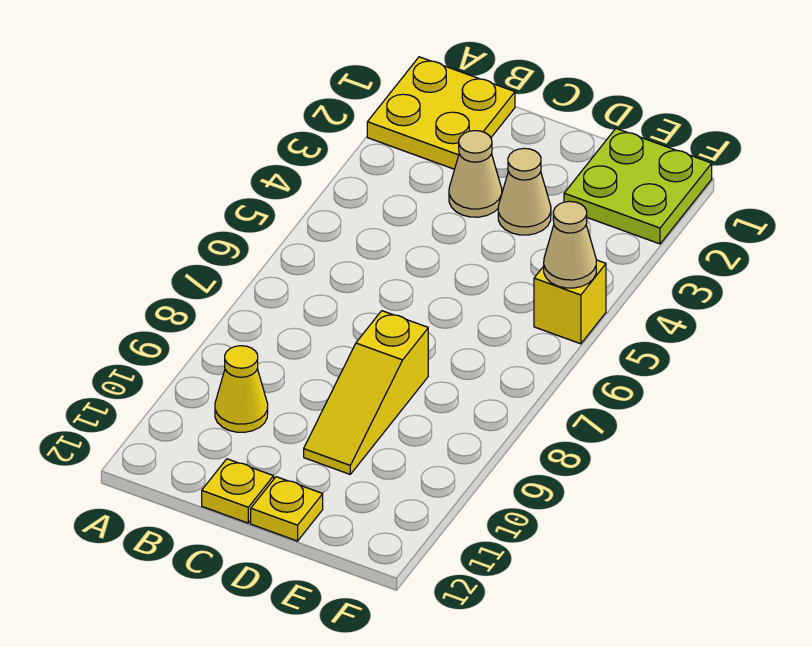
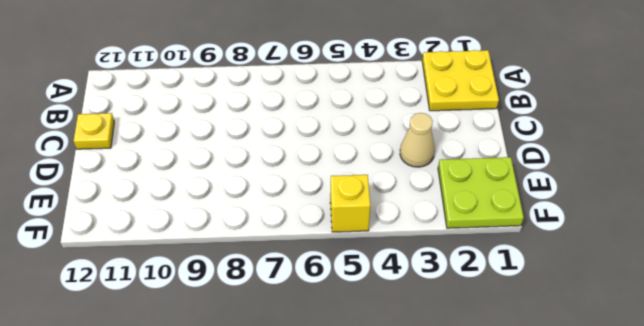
none -> yellow cone B10 level 1
none -> tan cone C3 level 1

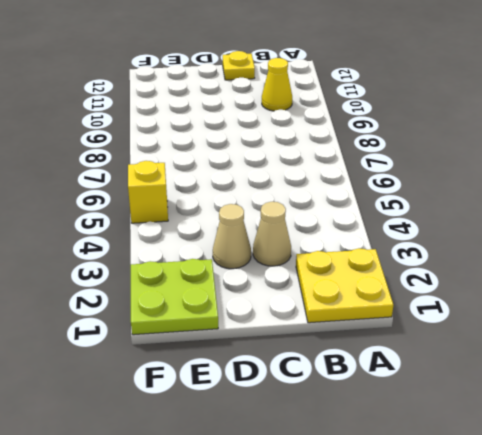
none -> yellow slope D8:D10 level 1 top 8
none -> yellow plate D12 level 1

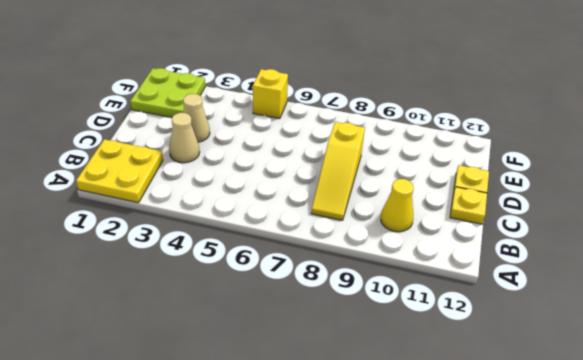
yellow slope B8:D8 level 1 top D -> yellow slope D8:D10 level 1 top 8
none -> tan cone F5 level 2

